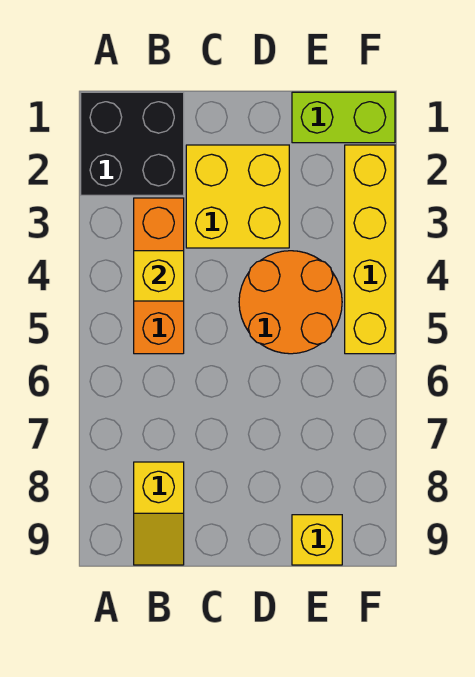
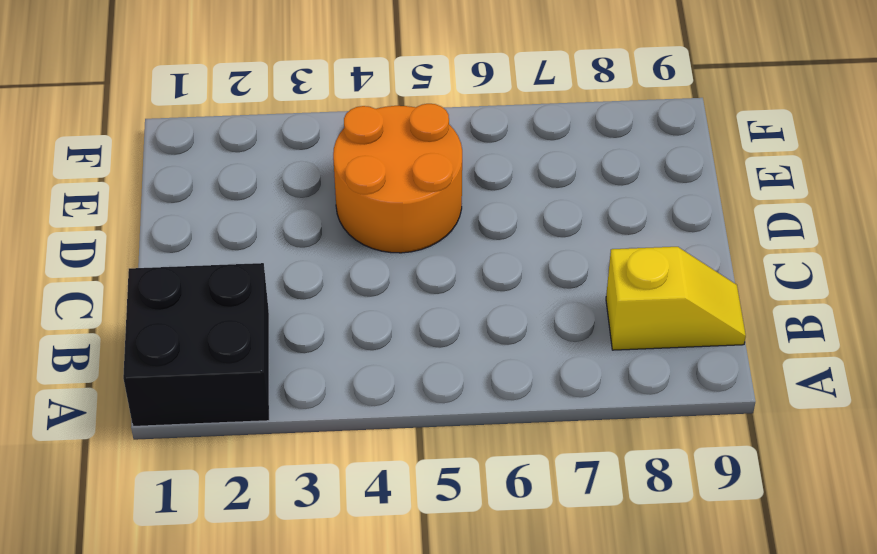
none -> orange brick B3:B5 level 1
none -> yellow brick C2:D3 level 1

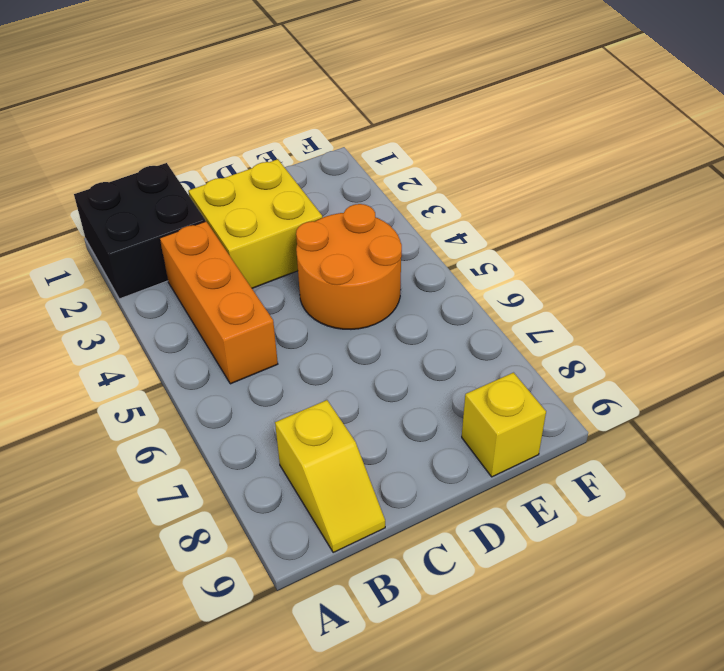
none -> lime brick E1:F1 level 1
none -> yellow brick F2:F5 level 1

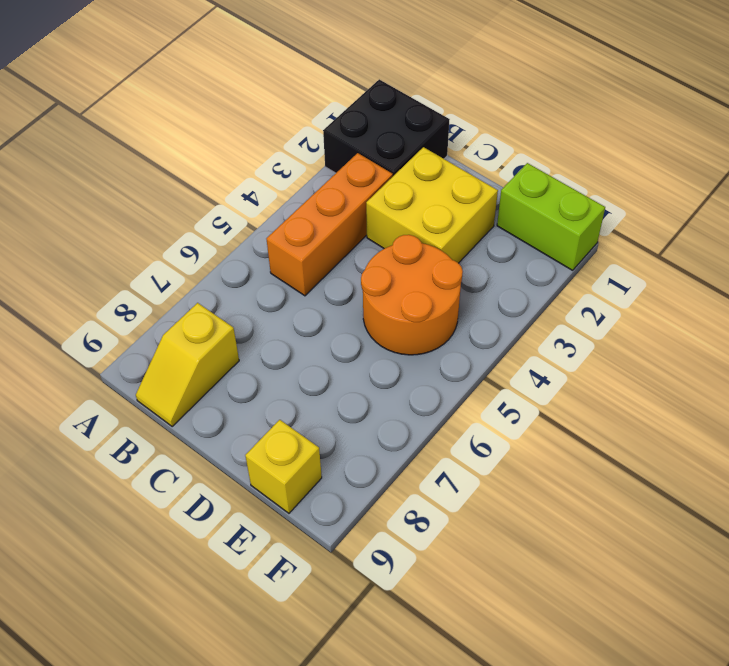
none -> yellow brick F2:F5 level 1
none -> yellow brick B4 level 2

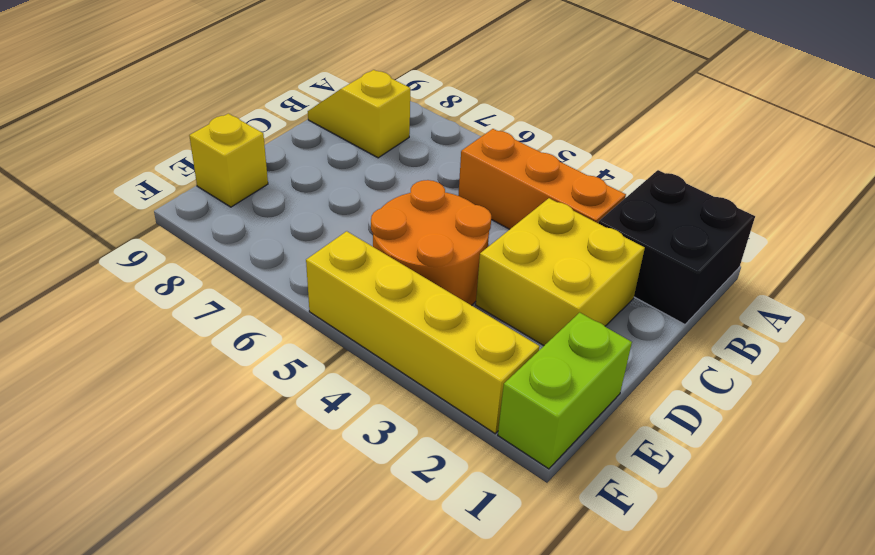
none -> yellow brick B4 level 2

